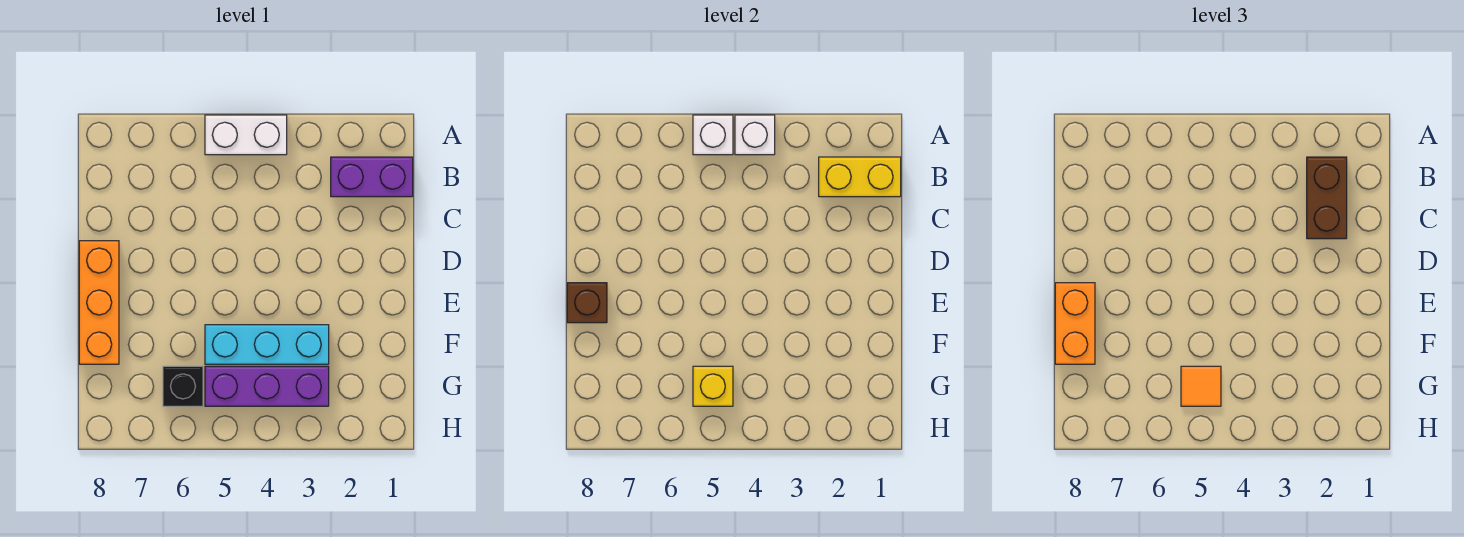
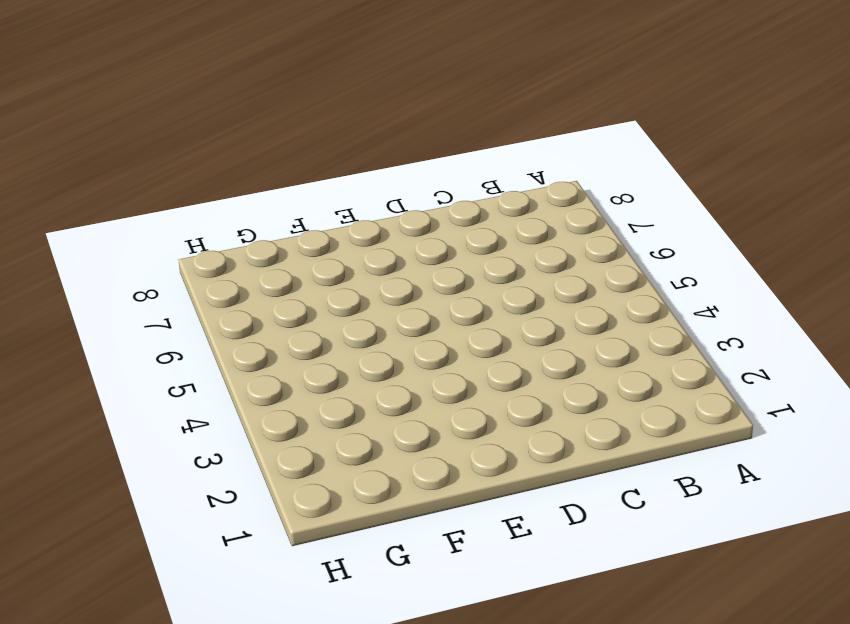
none -> white brick A4:A5 level 1
none -> purple brick B1:B2 level 1
none -> orange brick D8:F8 level 1

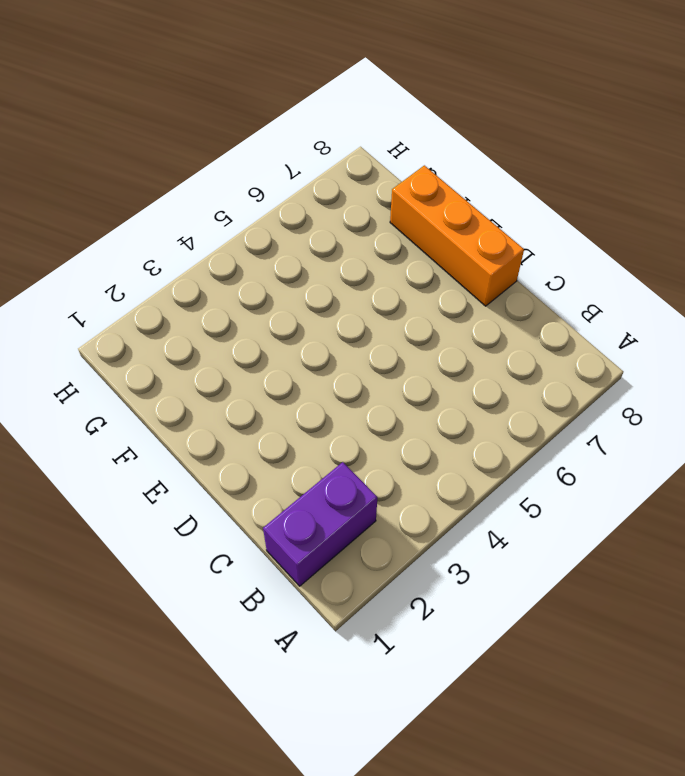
none -> white brick A4:A5 level 1
none -> cyan brick F3:F5 level 1
none -> purple brick G3:G5 level 1

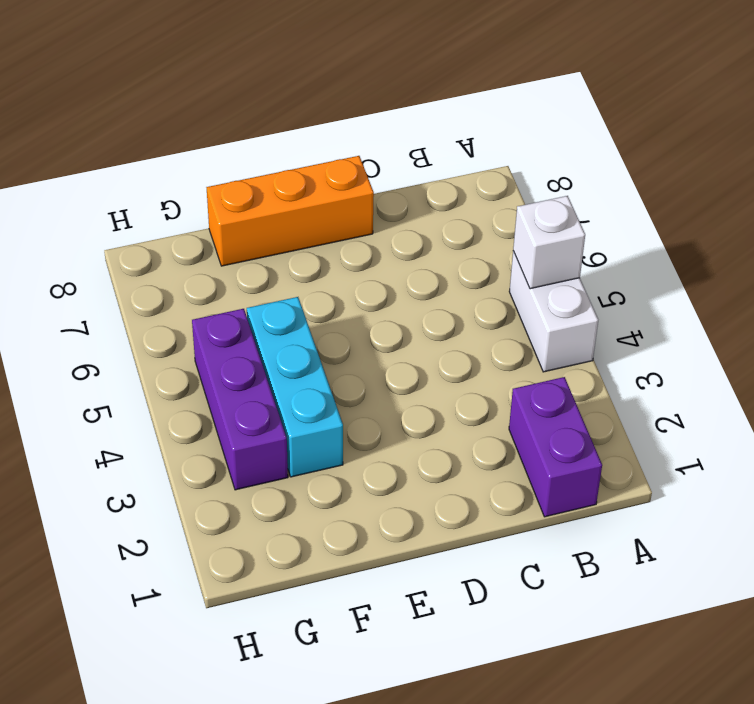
none -> black brick G6 level 1
none -> white brick A4 level 2
none -> yellow brick B1:B2 level 2

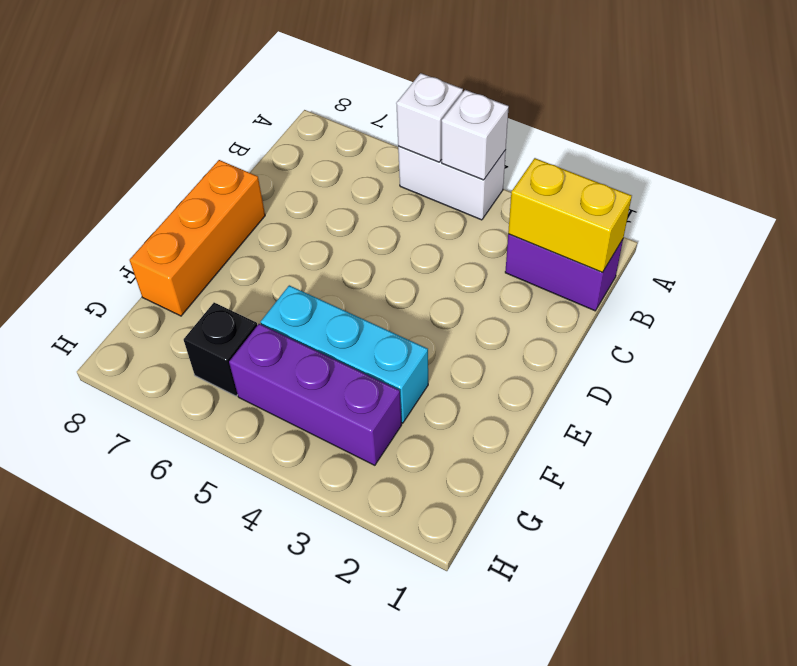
none -> brown brick E8 level 2
none -> yellow brick G5 level 2
none -> brown brick B2:C2 level 3

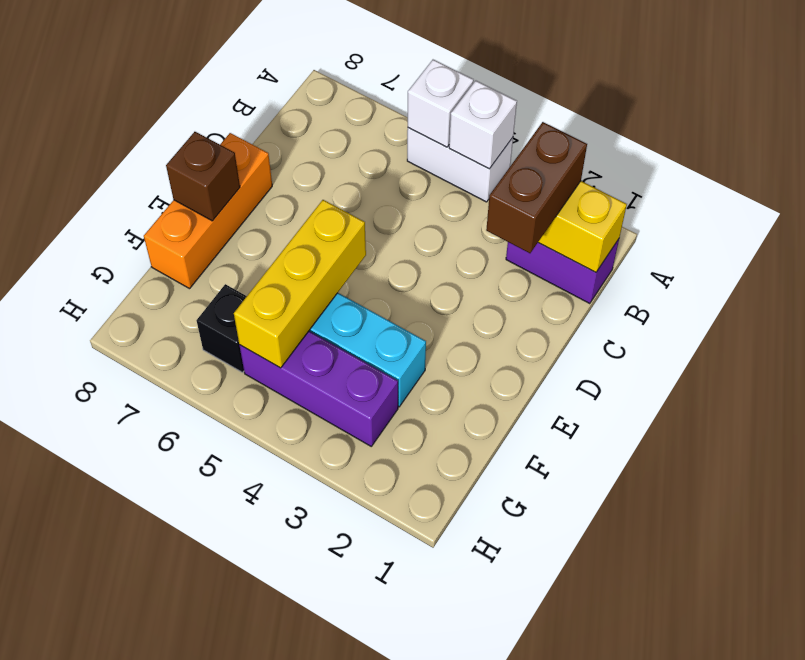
yellow brick E5:G5 level 2 -> yellow brick G5 level 2
none -> orange brick E8:F8 level 3
none -> orange tile G5 level 3

